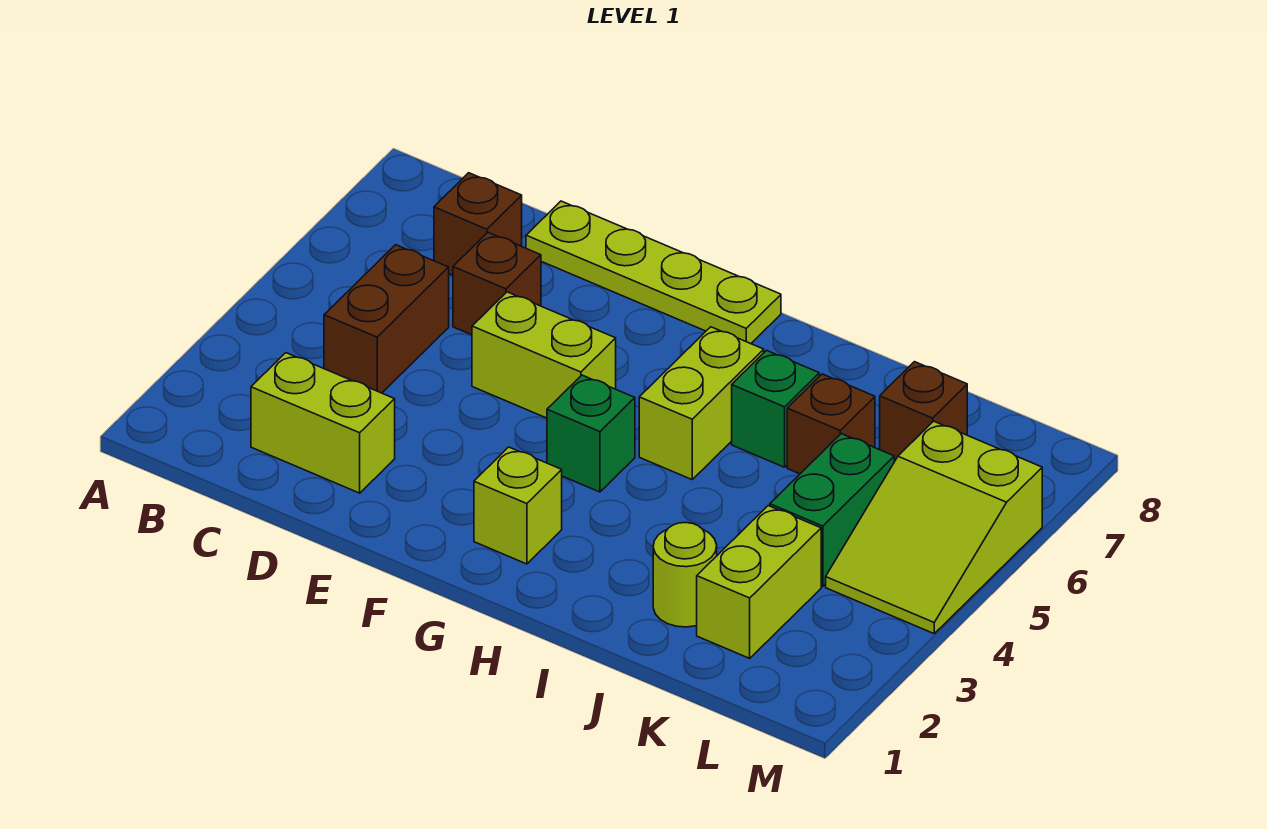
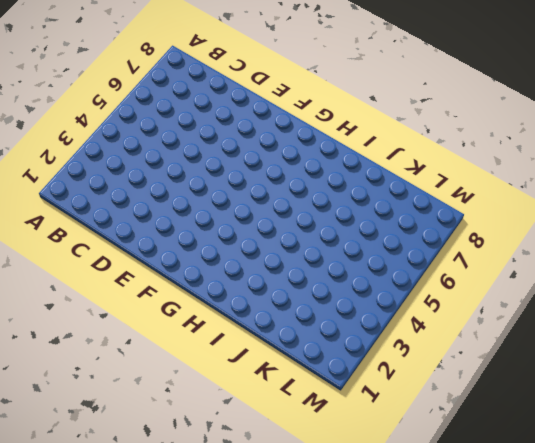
none -> lime brick C2:D2 level 1
none -> brown brick C4:C5 level 1
none -> brown brick C7 level 1

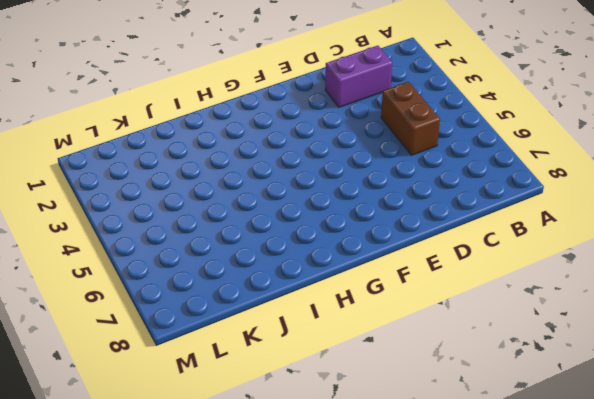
purple brick C2:D2 level 1 -> lime brick C2:D2 level 1
none -> brown brick C7 level 1
none -> brown brick D6 level 1
none -> lime plate D8:G8 level 1

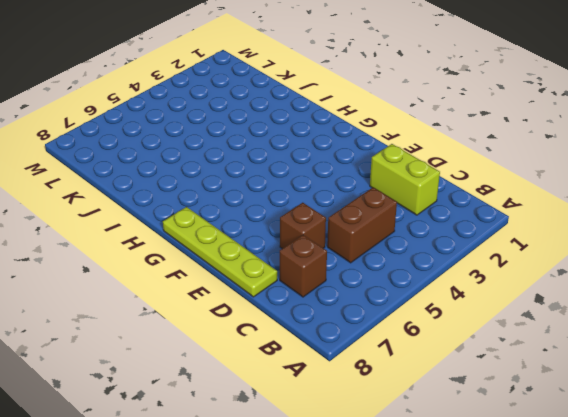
none -> lime brick E5:F5 level 1
none -> lime brick G2 level 1
none -> green brick G4 level 1

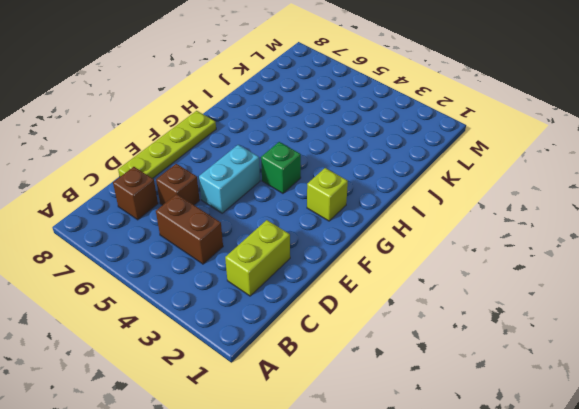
cyan brick E5:F5 level 1 -> lime brick E5:F5 level 1
none -> lime brick H5:H6 level 1
none -> green brick I6 level 1
none -> lime round brick J2 level 1

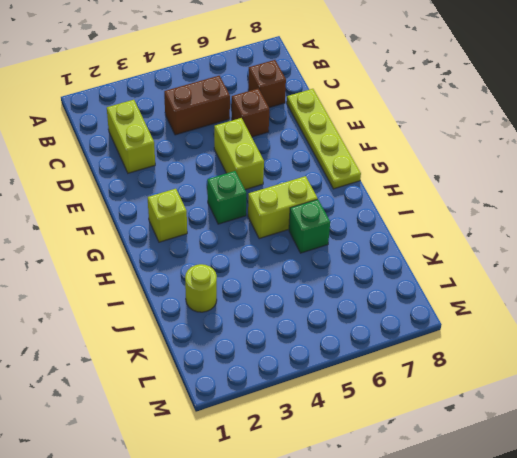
none -> brown brick J6 level 1
none -> lime brick K2:K3 level 1
none -> green brick K4:K5 level 1

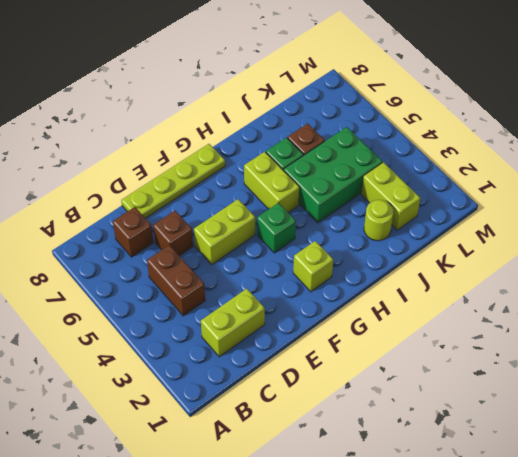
green brick I4:K5 level 1 -> green brick K4:K5 level 1
none -> brown brick K7 level 1
none -> lime slope L4:M6 level 1 top 6

